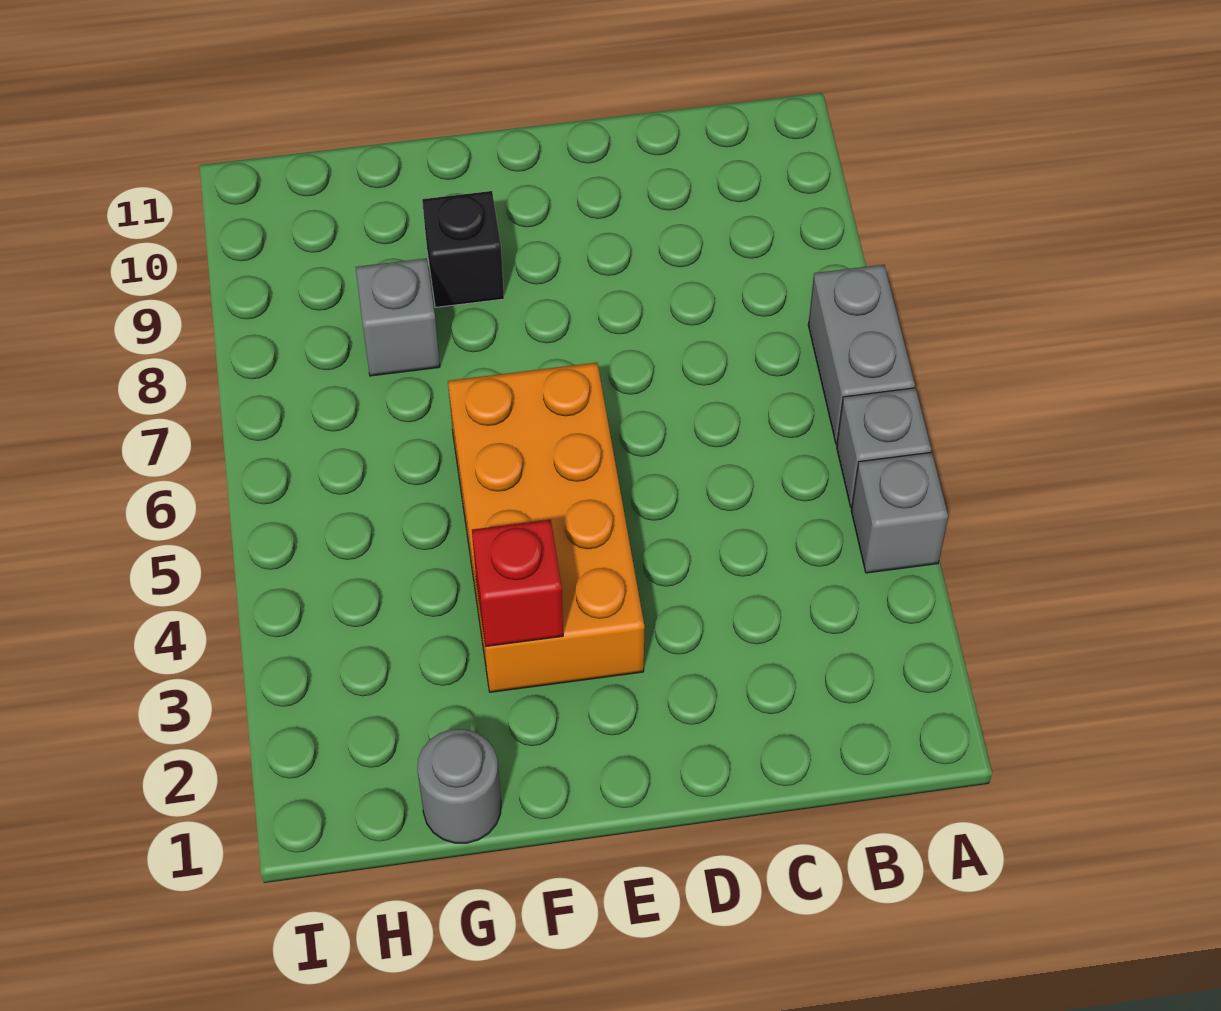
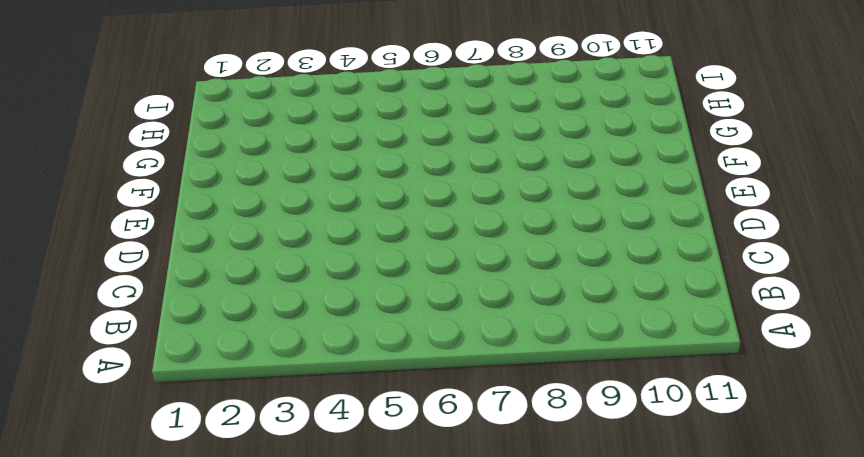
none -> grey brick A4 level 1
none -> grey brick A5 level 1

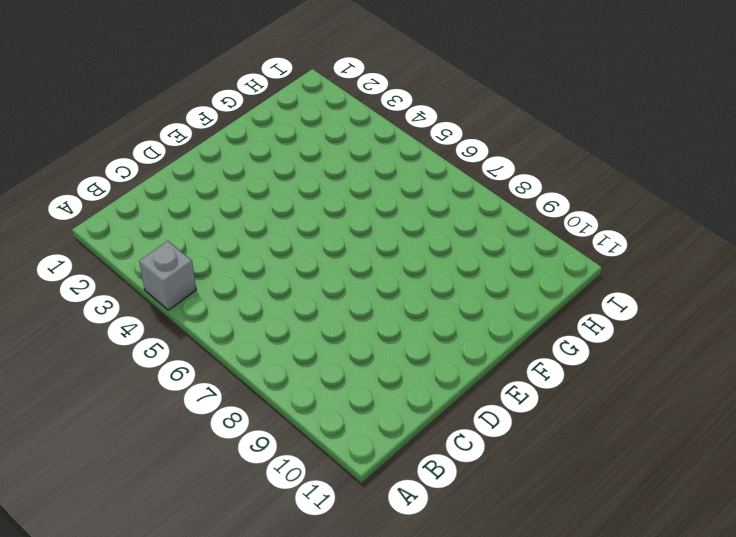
none -> grey brick A5 level 1
none -> grey brick A6:A7 level 1

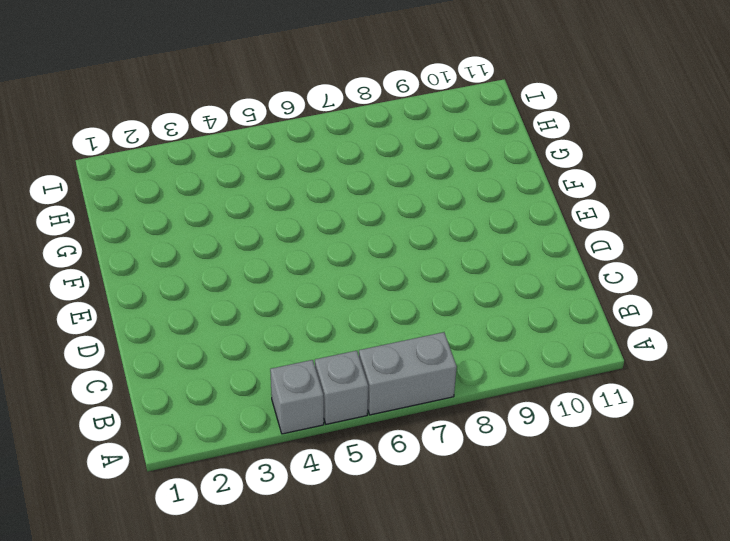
none -> orange brick E3:F6 level 1
none -> black brick F9 level 1

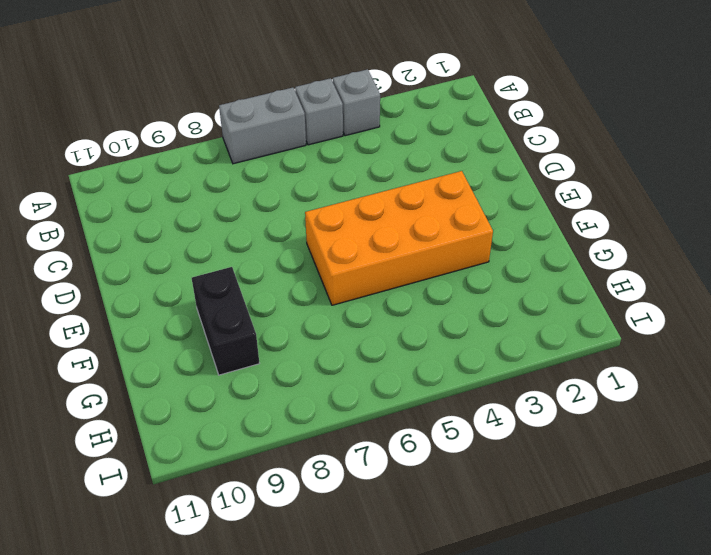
black brick F9:G9 level 1 -> black brick F9 level 1
none -> grey round brick G1 level 1
none -> grey brick G8 level 1

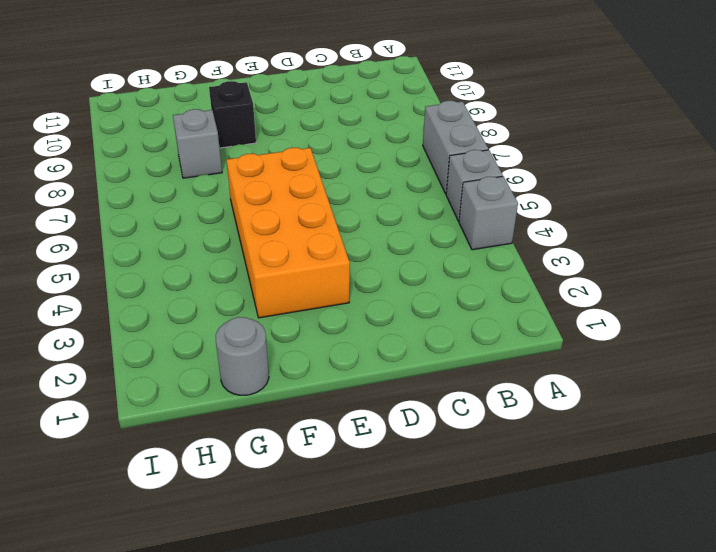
none -> red brick F3 level 2

